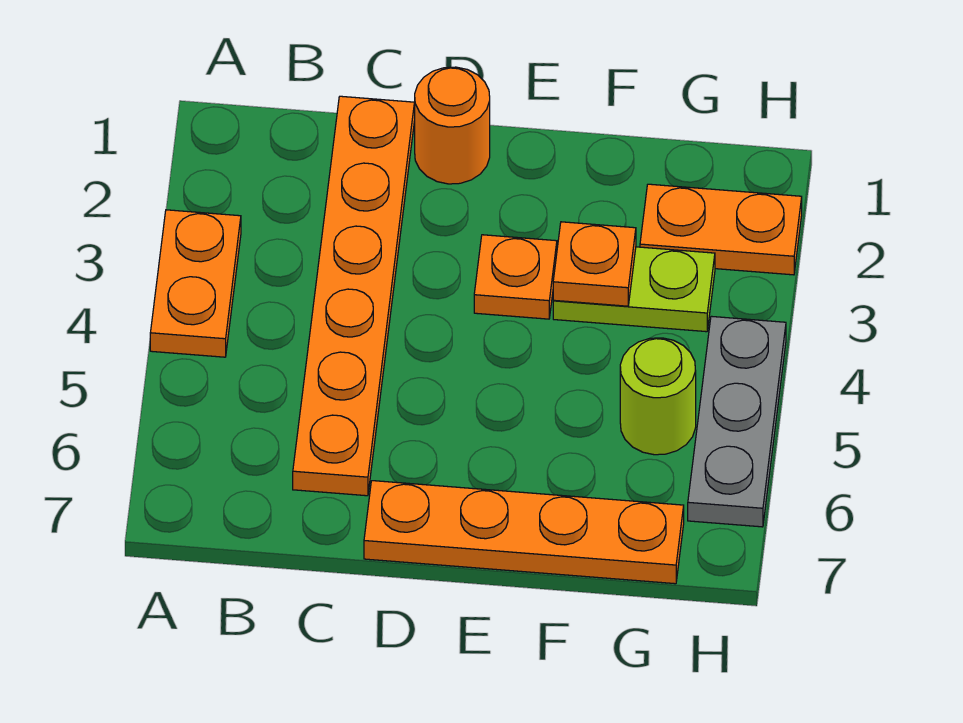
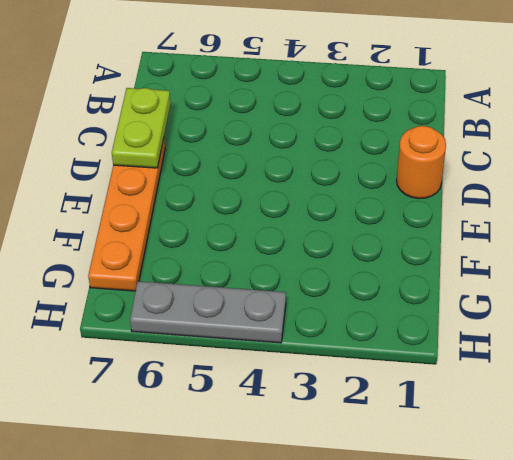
lime plate C7:D7 level 2 -> lime plate F3:G3 level 1
none -> orange plate A3:A4 level 1
none -> orange plate C1:C6 level 1

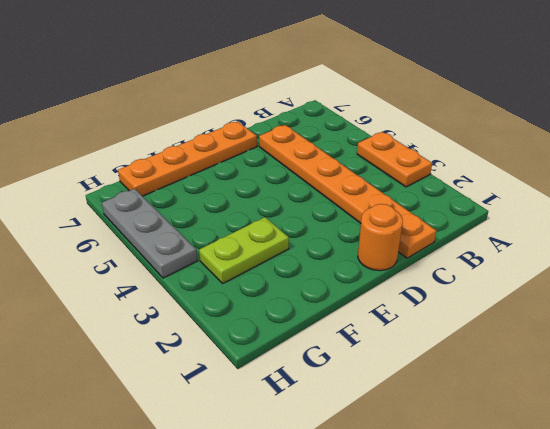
none -> orange plate E3 level 1
none -> orange plate G2:H2 level 1

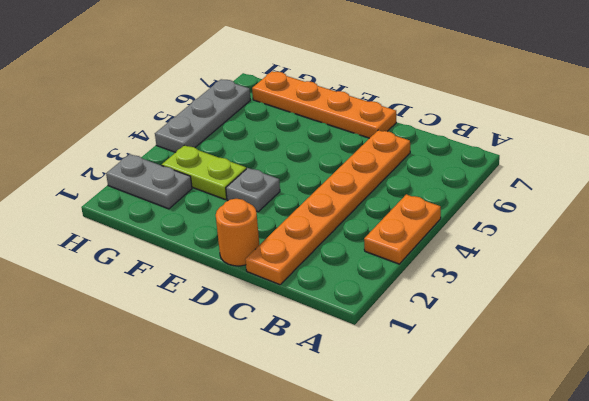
grey plate E3 level 1 -> orange plate E3 level 1
grey plate G2:H2 level 1 -> orange plate G2:H2 level 1
none -> lime round brick G5 level 1
none -> orange plate F3 level 2

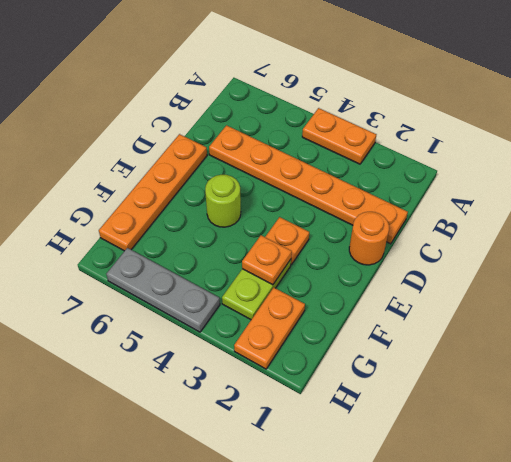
lime round brick E5 level 1 -> lime round brick G5 level 1

